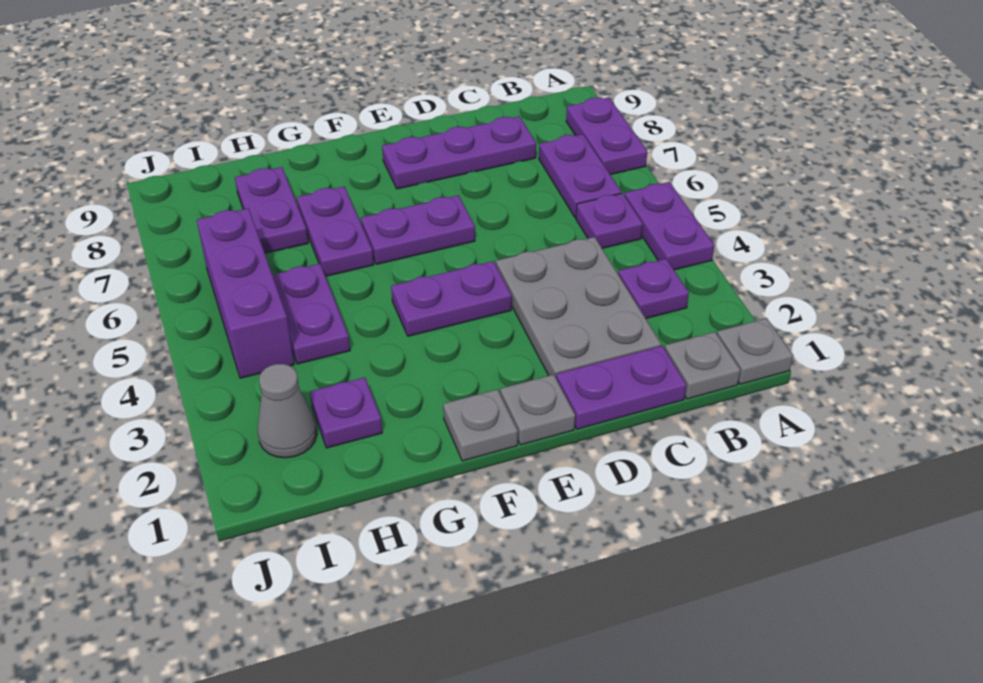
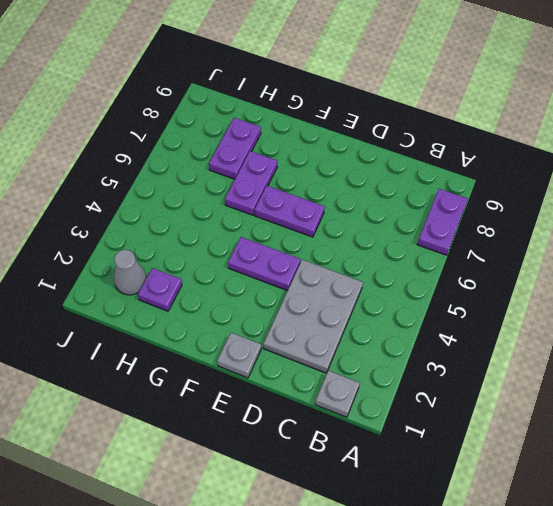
none -> grey plate A1 level 1
none -> purple plate A4:A5 level 1
none -> purple plate B3 level 1

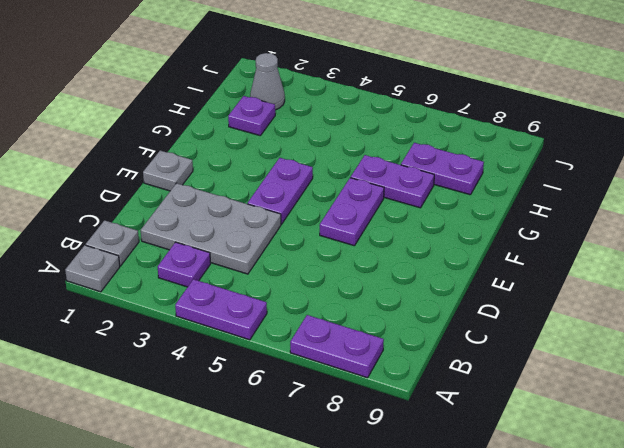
none -> purple plate B5 level 1
none -> purple plate B6:B7 level 1
none -> purple plate C1:D1 level 1

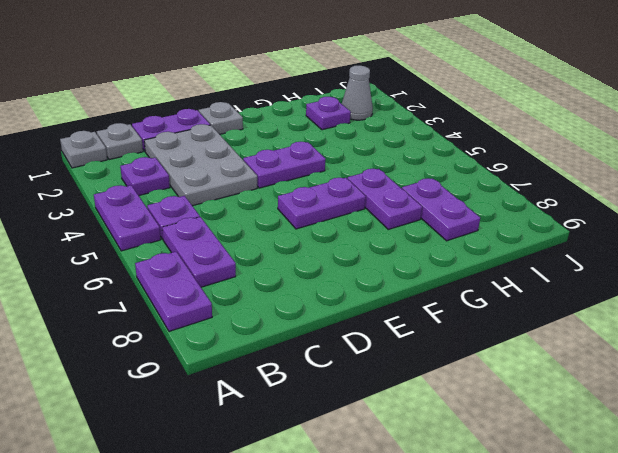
none -> purple plate C8:E8 level 1
none -> grey plate F1 level 1
none -> purple plate H4:H5 level 1

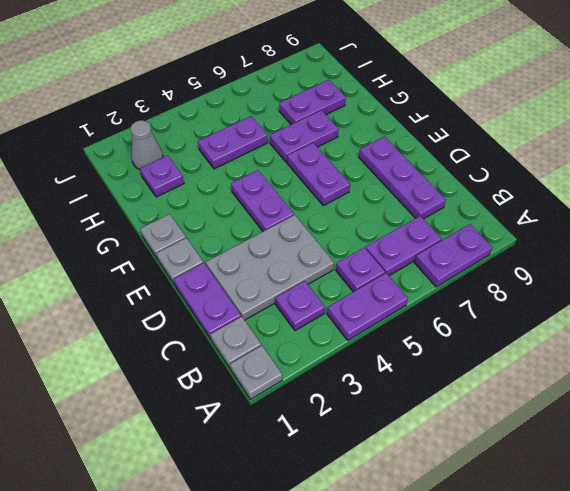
none -> purple brick I4:I6 level 1

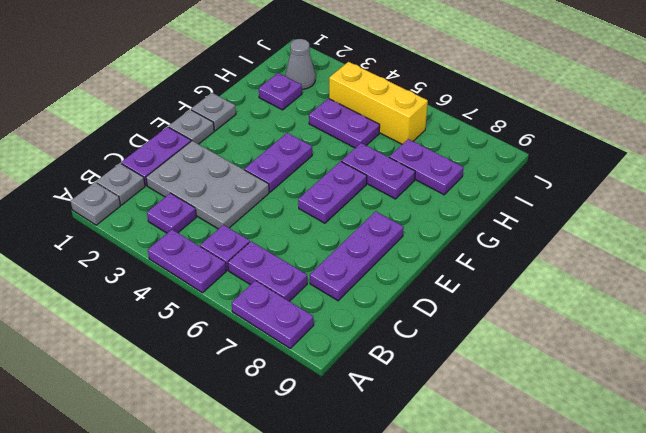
yellow brick I4:I6 level 1 -> purple brick I4:I6 level 1

